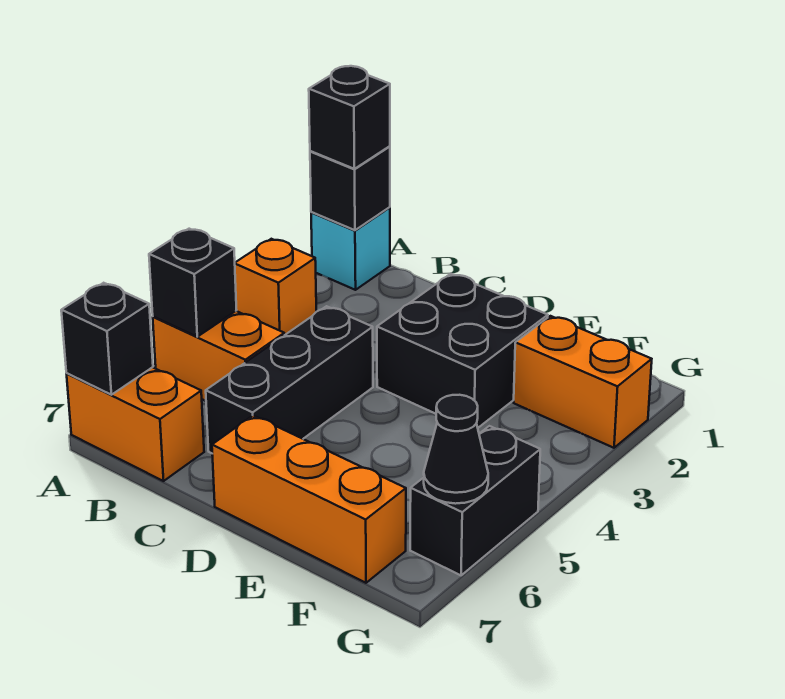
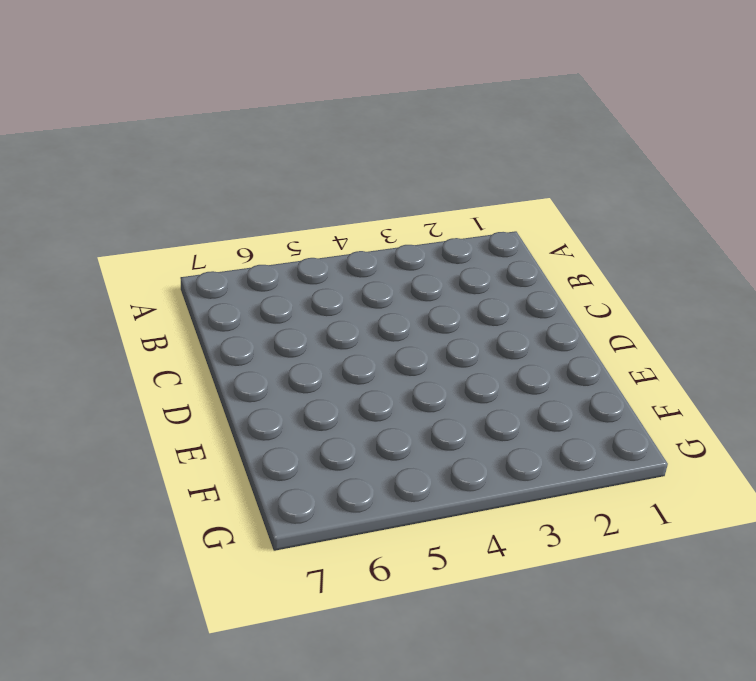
none -> cyan brick A1 level 1
none -> orange brick A3 level 1
none -> orange brick A5:B5 level 1

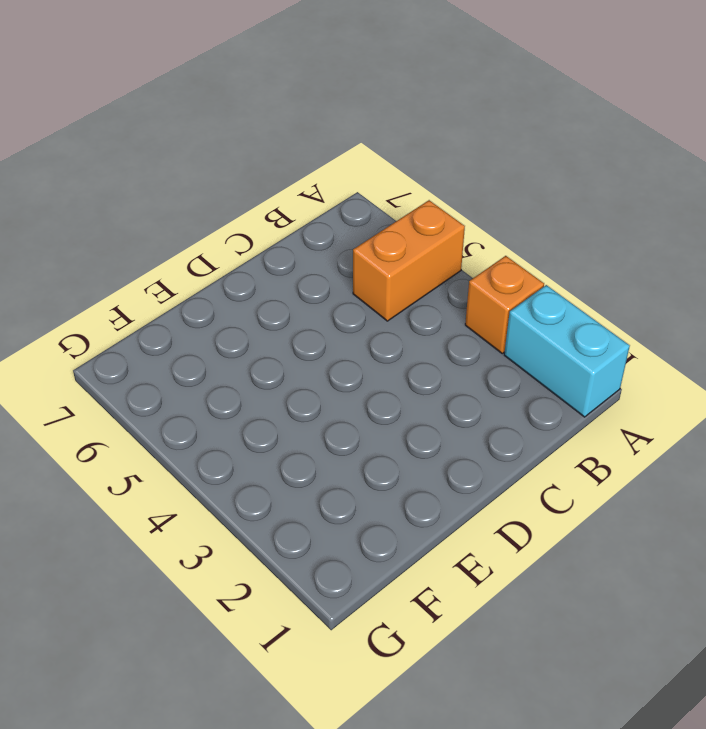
cyan brick A1:A2 level 1 -> cyan brick A1 level 1
none -> orange brick A7:B7 level 1
none -> black brick C4:C6 level 1
none -> black brick D2:E3 level 1

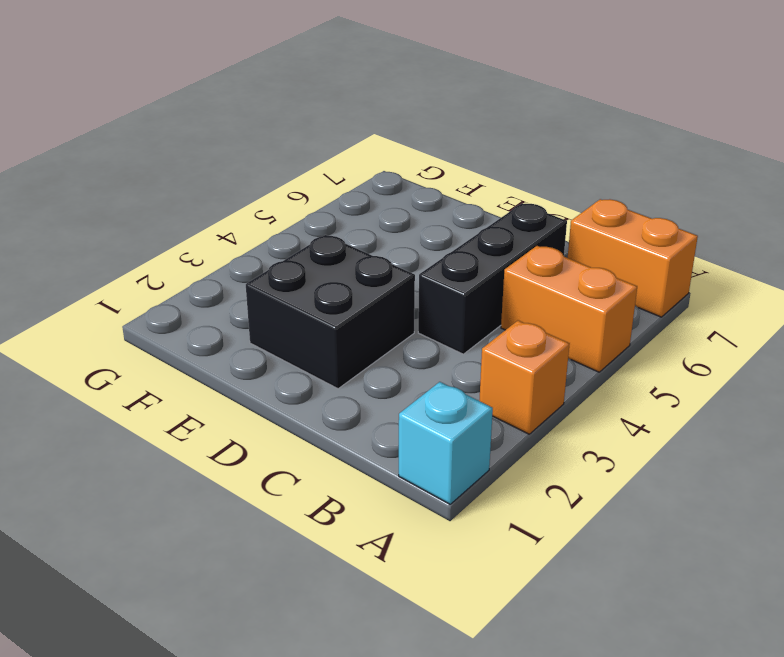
none -> orange brick D7:F7 level 1
none -> orange brick F2:G2 level 1
none -> black brick G5:G6 level 1

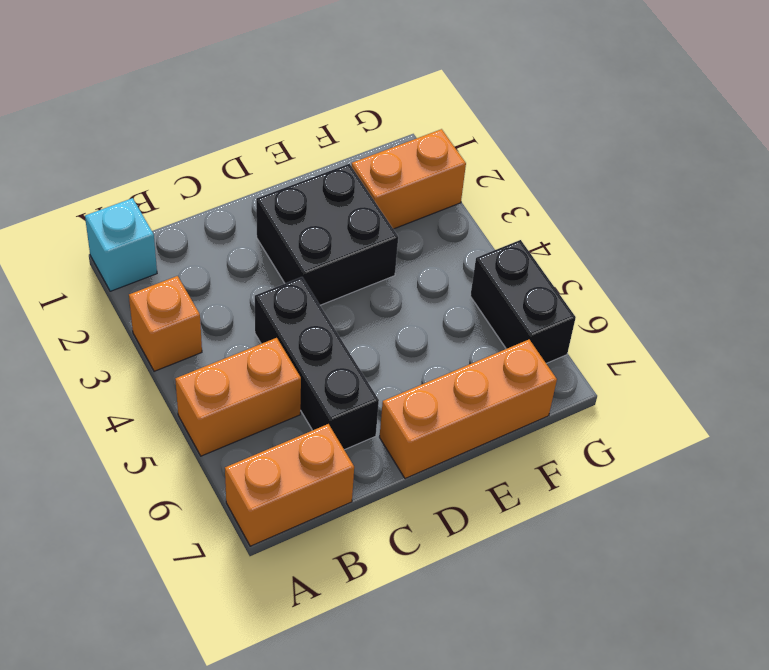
none -> black brick A1 level 2
none -> black brick A5 level 2
none -> black brick A7 level 2

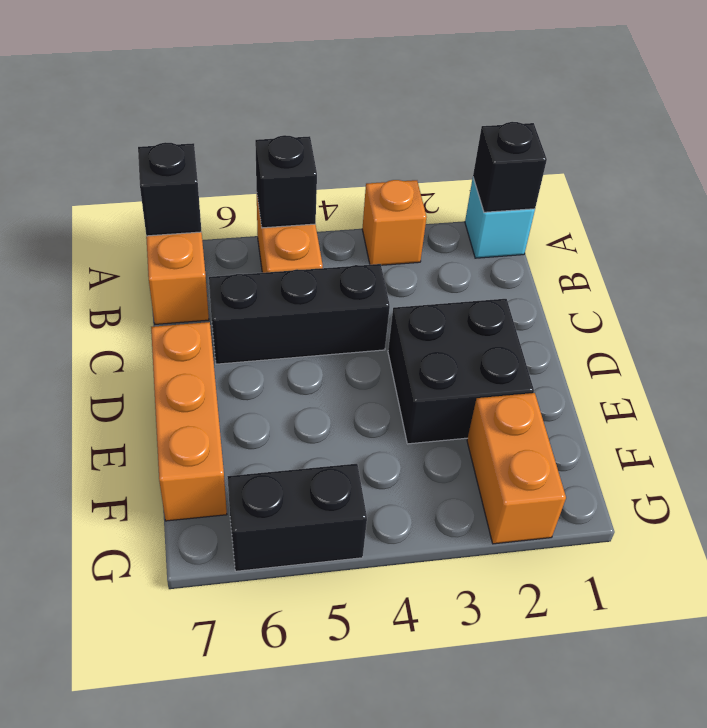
none -> black cone G6 level 2
none -> black brick A1 level 3

